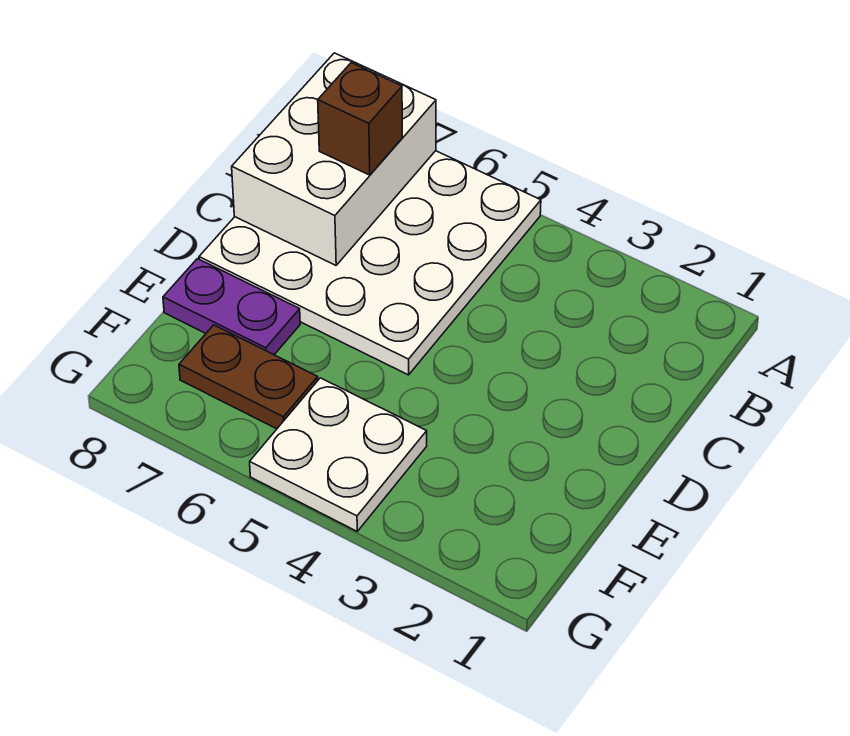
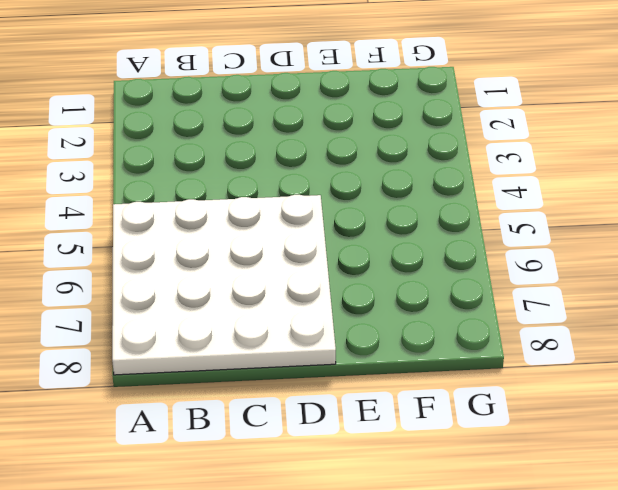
none -> purple plate E7:E8 level 1
none -> white plate F4:G5 level 1

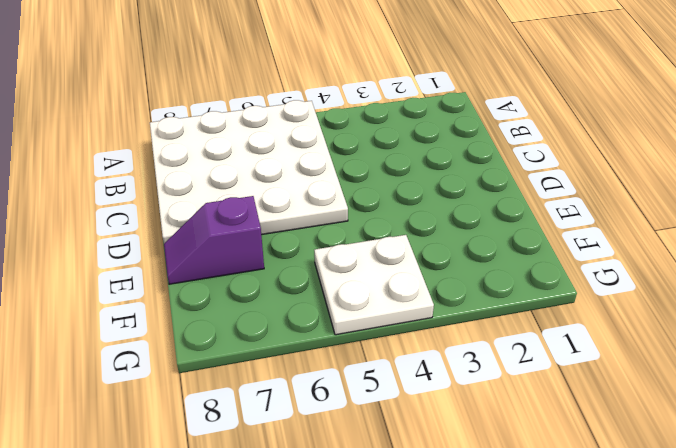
purple slope E7:E8 level 1 top 7 -> purple plate E7:E8 level 1
none -> brown plate F6:F7 level 1
none -> white brick A7:C8 level 2

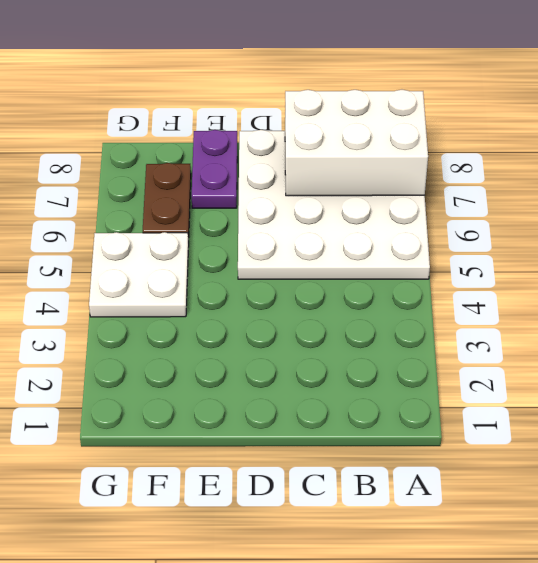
none -> brown brick B7 level 3

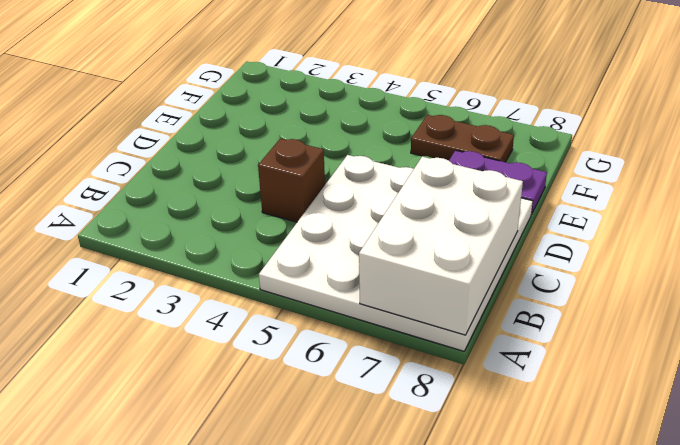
brown brick C4 level 1 -> brown brick B7 level 3
none -> white plate F4:G5 level 1

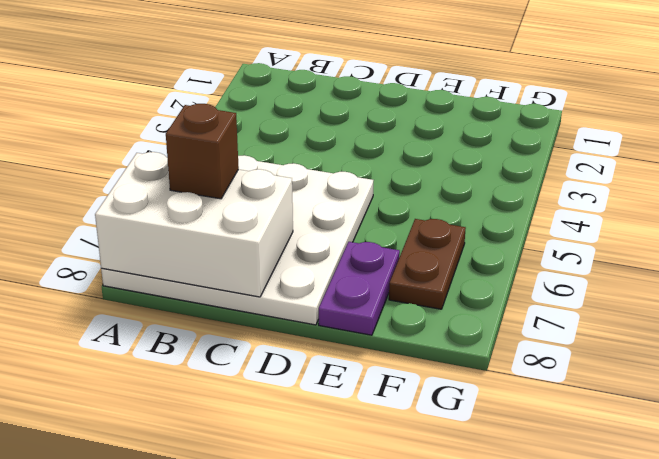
none -> white plate F4:G5 level 1

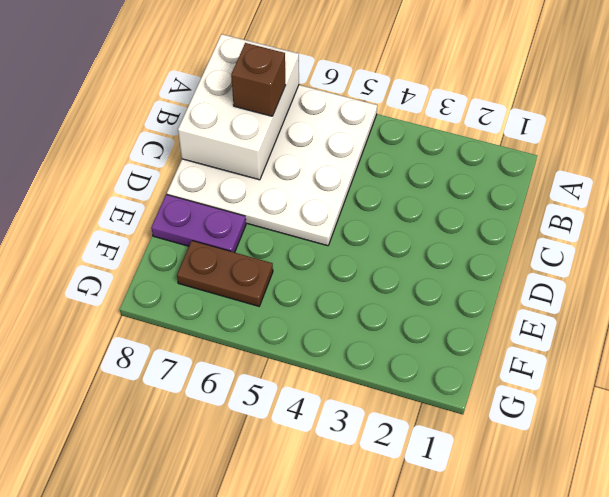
none -> white plate F4:G5 level 1

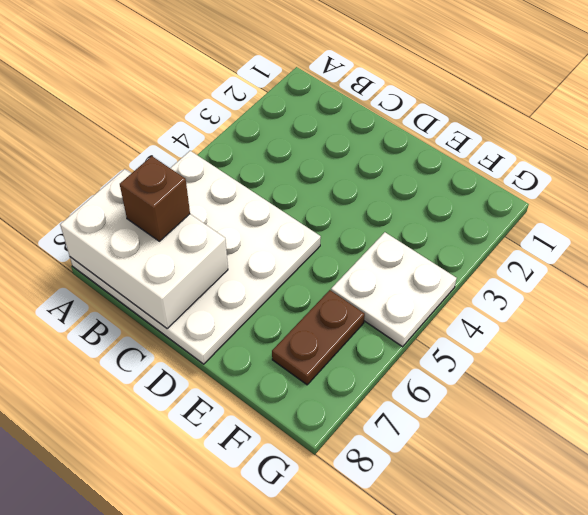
none -> purple plate E7:E8 level 1

